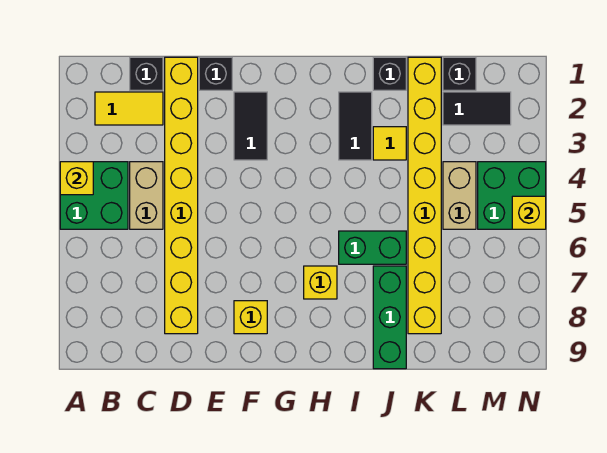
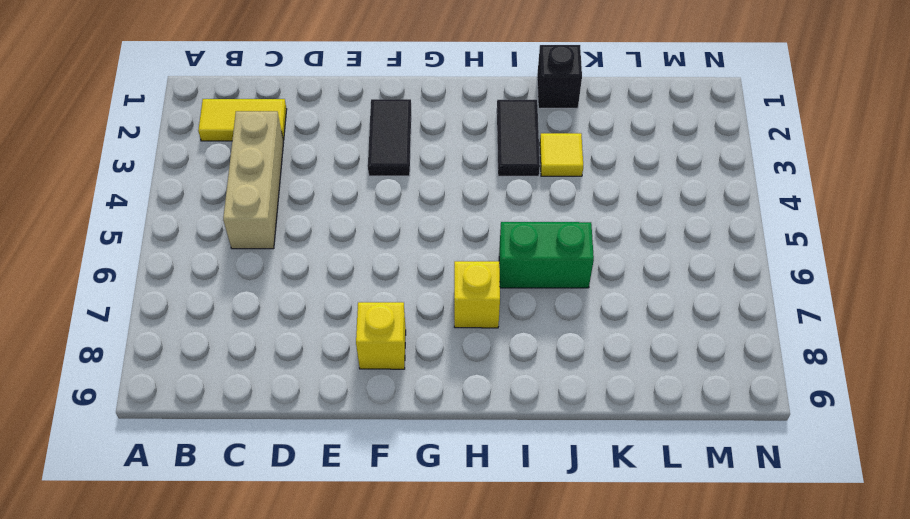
tan brick C3:C5 level 1 -> tan brick C4:C5 level 1
none -> green brick A4:B5 level 1
none -> black brick C1 level 1
none -> yellow brick D1:D8 level 1

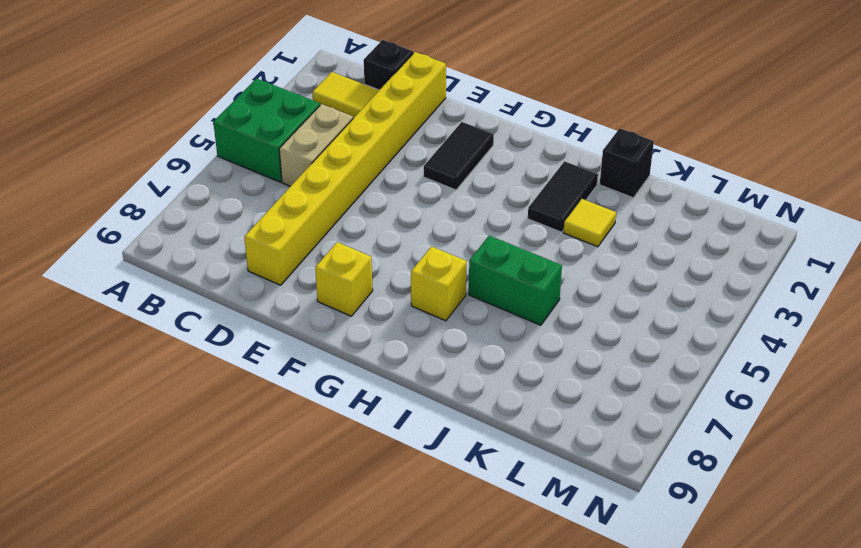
none -> black brick E1 level 1
none -> green brick J7:J9 level 1
none -> yellow brick K1:K8 level 1

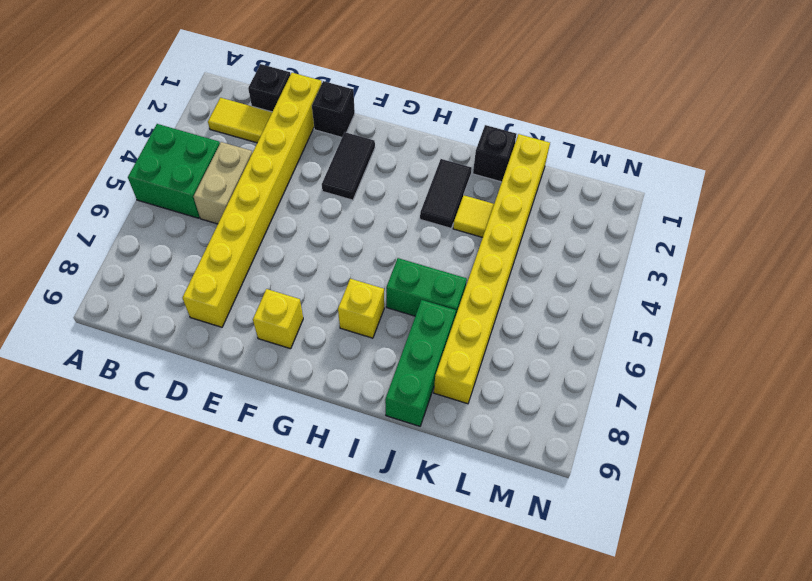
none -> black brick L1 level 1
none -> black tile L2:M2 level 1
none -> tan brick L4:L5 level 1

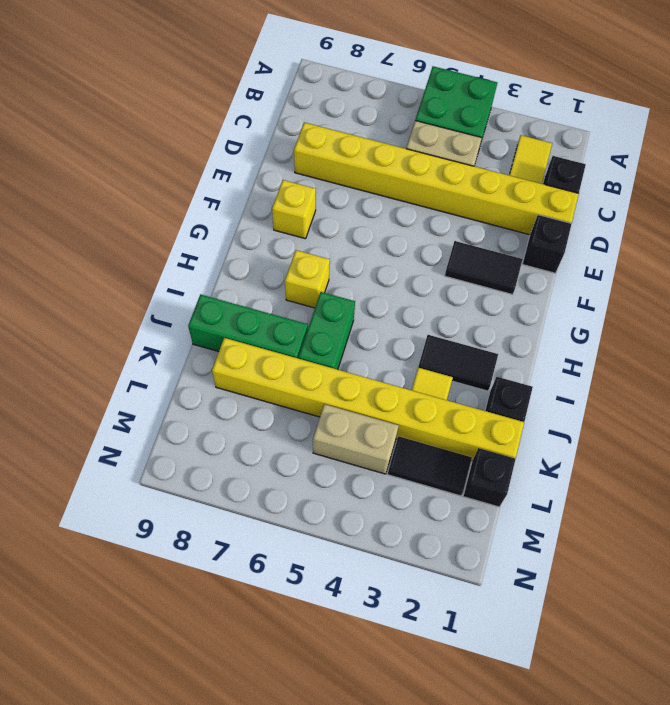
black tile L2:L3 level 1 -> black tile L2:M2 level 1
none -> green brick M4:N5 level 1
none -> yellow brick A4 level 2
none -> yellow brick N5 level 2

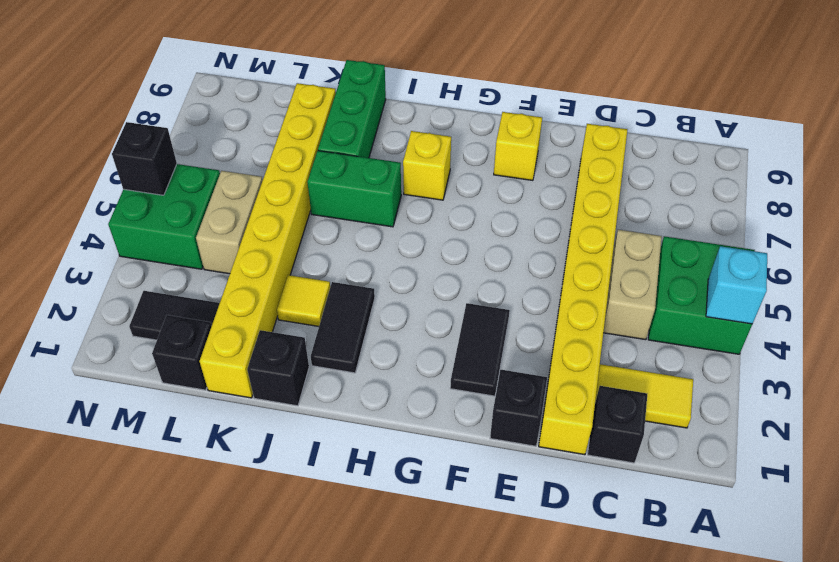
cyan brick A4 level 2 -> yellow brick A4 level 2
black brick N5 level 2 -> yellow brick N5 level 2

